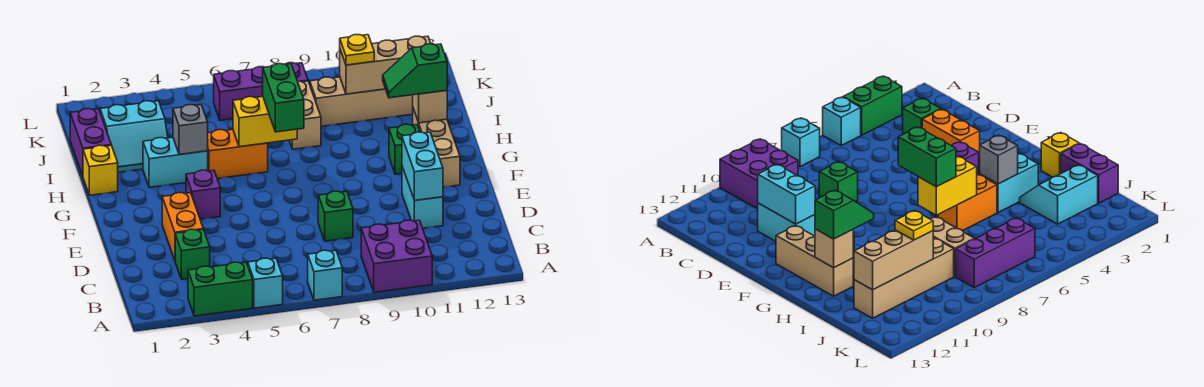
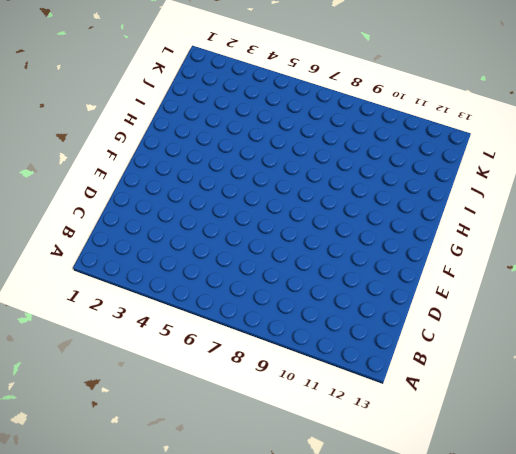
none -> green brick A3:A4 level 1
none -> cyan brick A5 level 1
none -> cyan brick A7 level 1

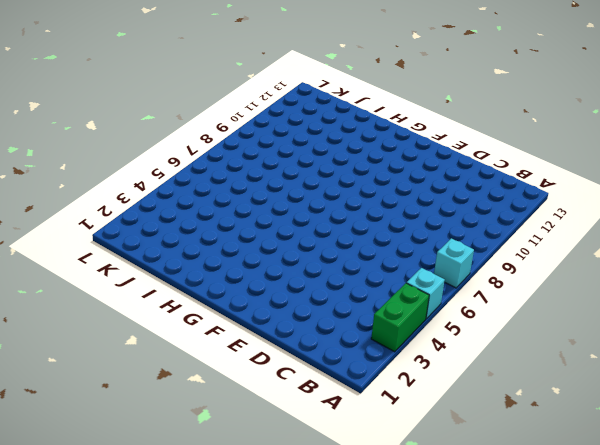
none -> purple brick A9:B10 level 1
none -> green brick C3 level 1
none -> orange brick D3:E3 level 1

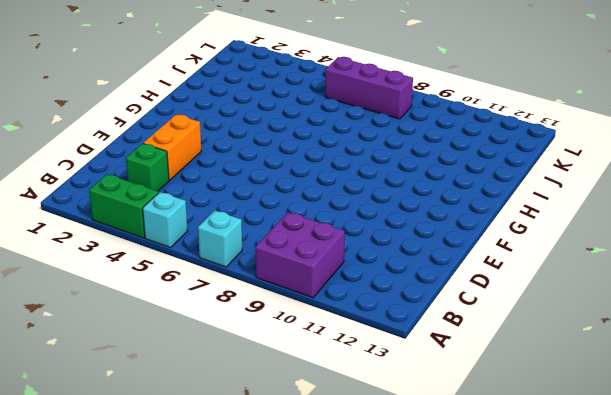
none -> green brick D8 level 1
none -> cyan brick D11:E11 level 1
none -> purple brick F4 level 1

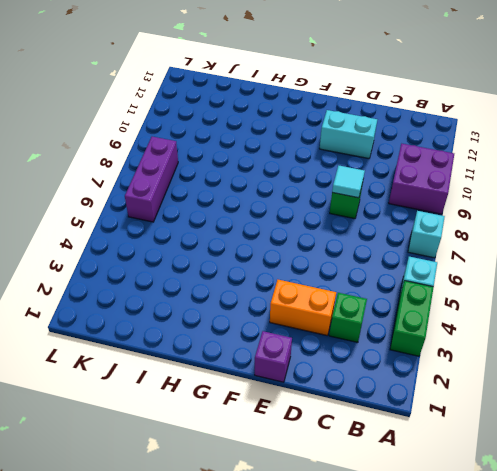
cyan tile D8 level 2 -> none
purple brick E1 level 1 -> purple brick F4 level 1
none -> tan brick F12:H12 level 1
none -> green brick G11 level 1
none -> yellow brick H1 level 1

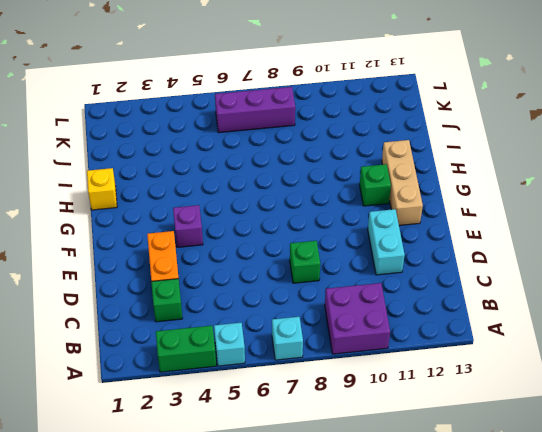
none -> cyan brick H3:H4 level 1
none -> orange brick H5:H6 level 1
none -> purple brick I1:J1 level 1

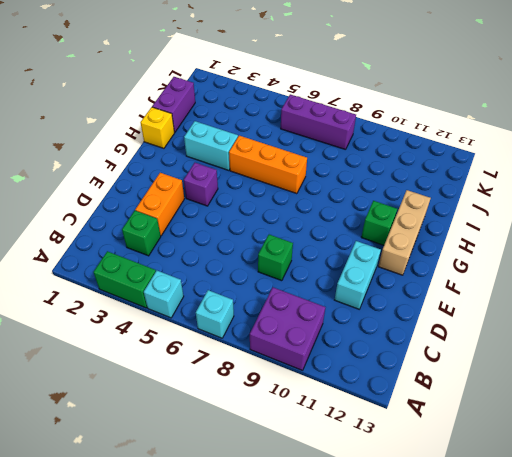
orange brick H5:H7 level 1 -> orange brick H5:H6 level 1
none -> cyan slope I2:J3 level 1 top J
none -> tan brick I8:J8 level 1
none -> tan brick J9:J12 level 1

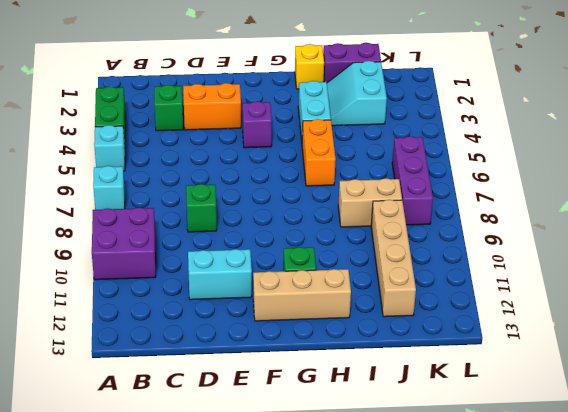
none -> cyan brick D11:E11 level 2
none -> grey brick H4 level 2
none -> yellow brick H6:H7 level 2

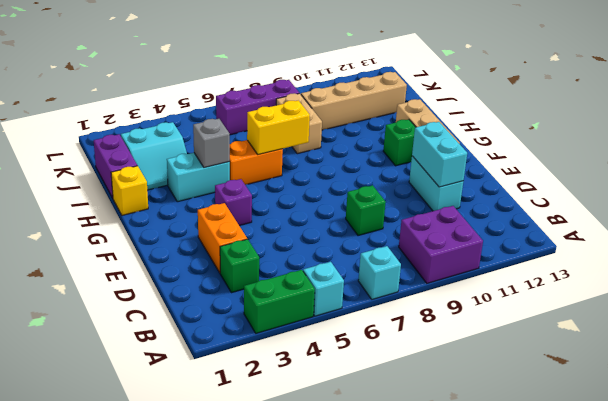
none -> tan brick H12 level 2
none -> tan brick J10:J12 level 2
none -> green brick G7:H7 level 3

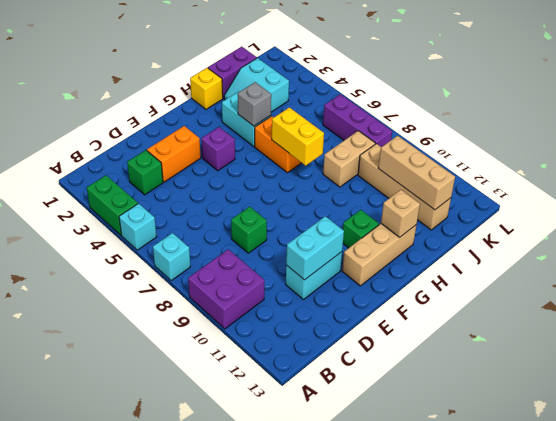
none -> green brick G7:H7 level 3
none -> green slope H11:H12 level 3 top 12
none -> yellow plate J10 level 3

